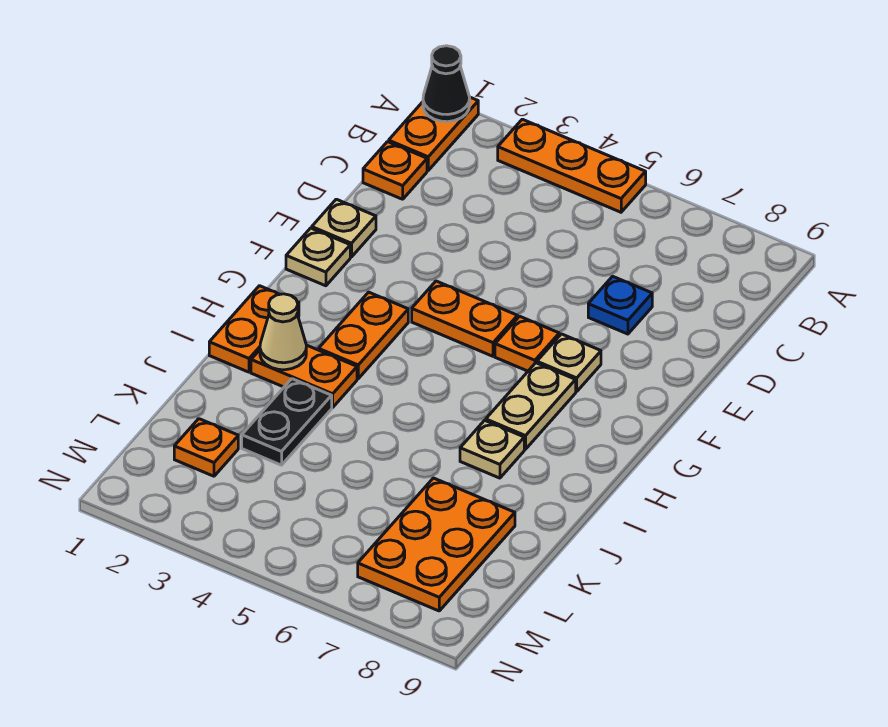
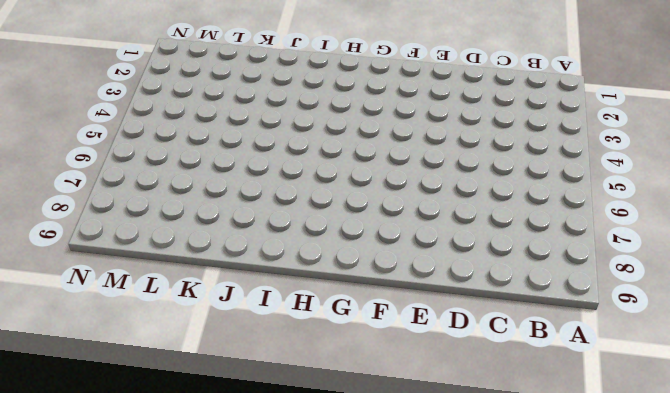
none -> orange plate A1:B1 level 1
none -> orange plate A3:A5 level 1
none -> orange plate C1 level 1

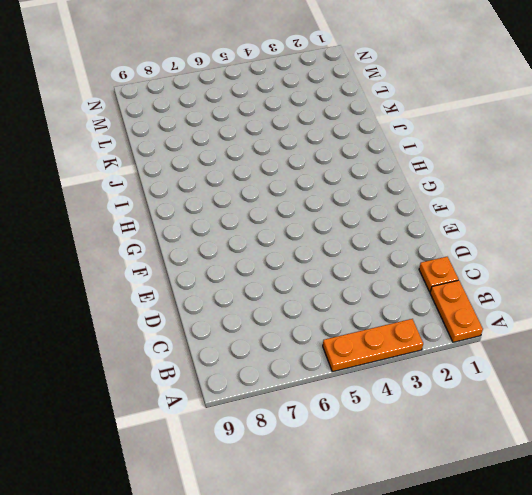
none -> blue plate D7 level 1
none -> tan plate E1 level 1
none -> tan plate F1 level 1

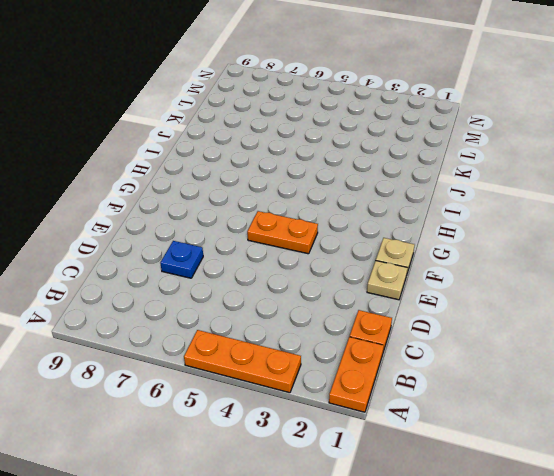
none -> orange plate F6 level 1
none -> tan plate F7 level 1
none -> orange plate G3:H3 level 1

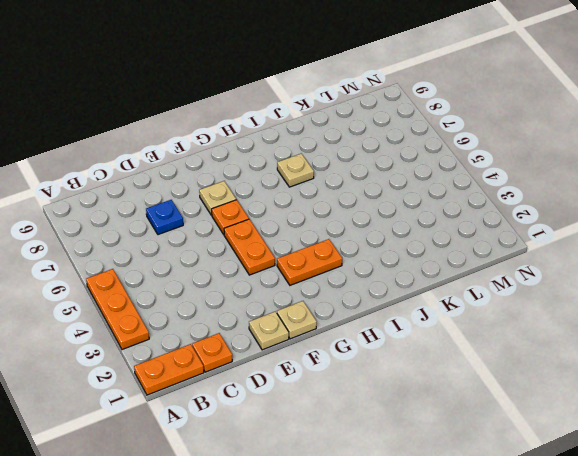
none -> tan plate G7:H7 level 1
none -> orange plate H1:I1 level 1
none -> orange plate I2:I3 level 1

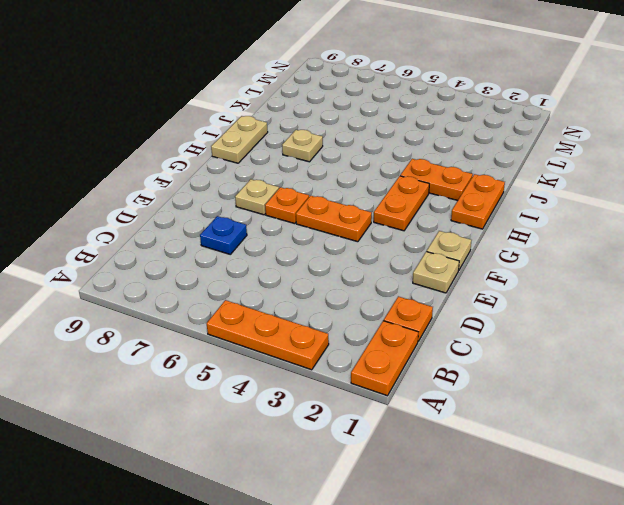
tan plate H9:I9 level 1 -> tan plate G7:H7 level 1
none -> black plate J3:K3 level 1
none -> orange plate K7:M8 level 1
none -> orange plate L2 level 1

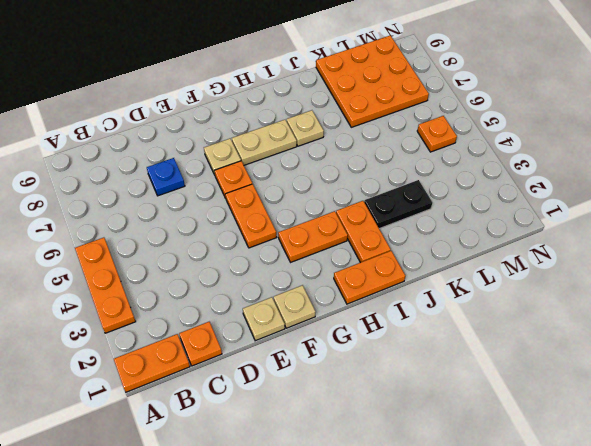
orange plate K7:M9 level 1 -> orange plate K7:M8 level 1
orange plate M5 level 1 -> orange plate L2 level 1
none -> black cone A1 level 2
none -> tan cone I2 level 2

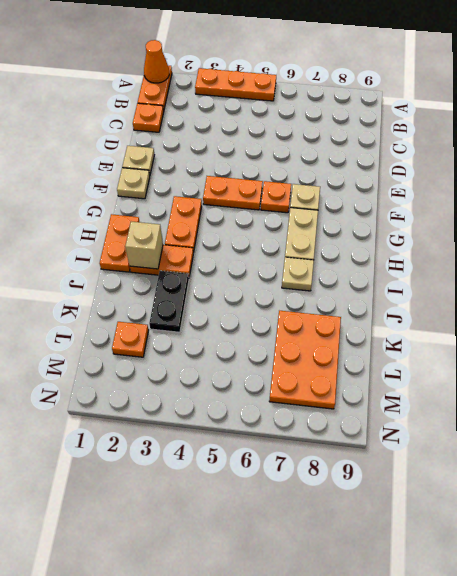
orange cone A1 level 2 -> black cone A1 level 2
tan brick I2 level 2 -> tan cone I2 level 2
none -> blue plate D7 level 1

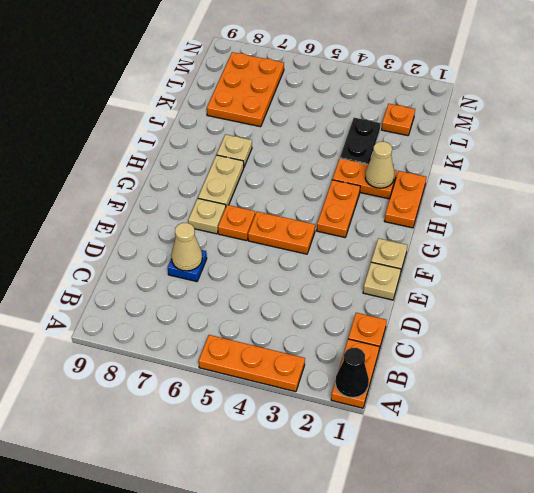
tan cone D7 level 2 -> none

